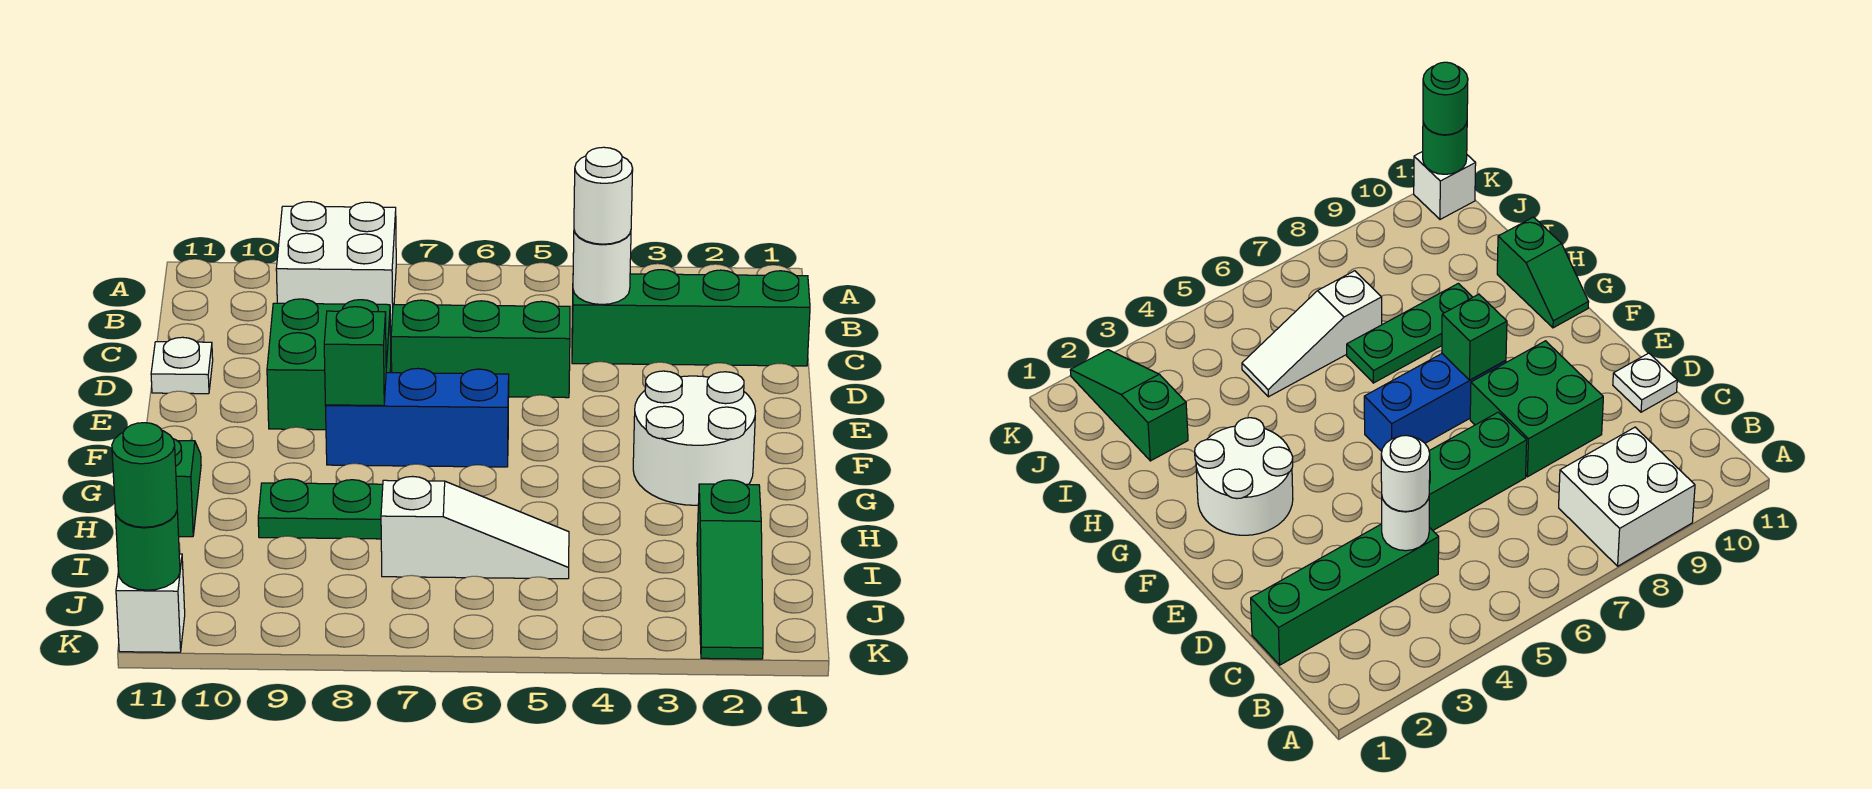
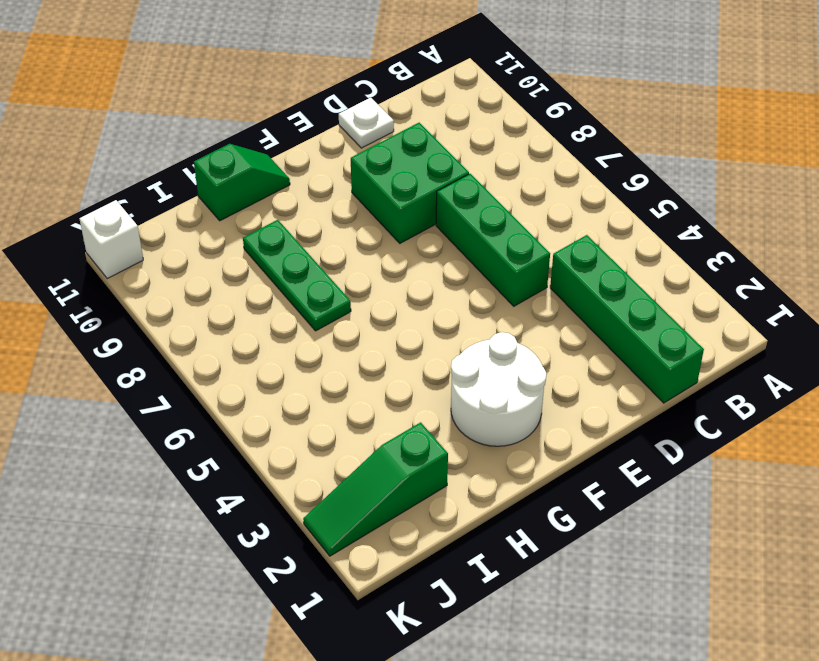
none -> white brick A8:B9 level 1
none -> blue brick F6:F8 level 1
none -> white slope I5:I7 level 1 top 7

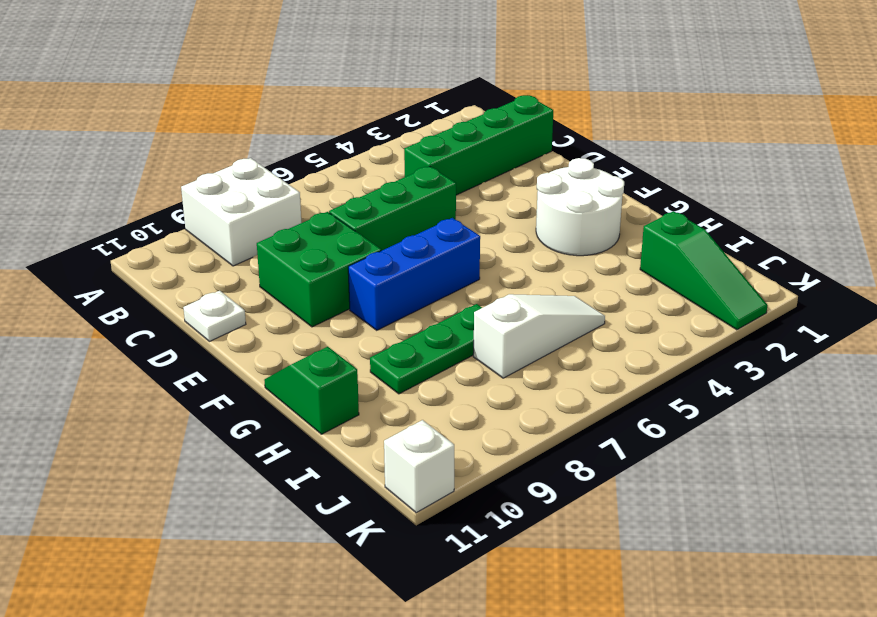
none -> white round brick C4 level 2
none -> green brick F8 level 2
none -> green round brick K11 level 2

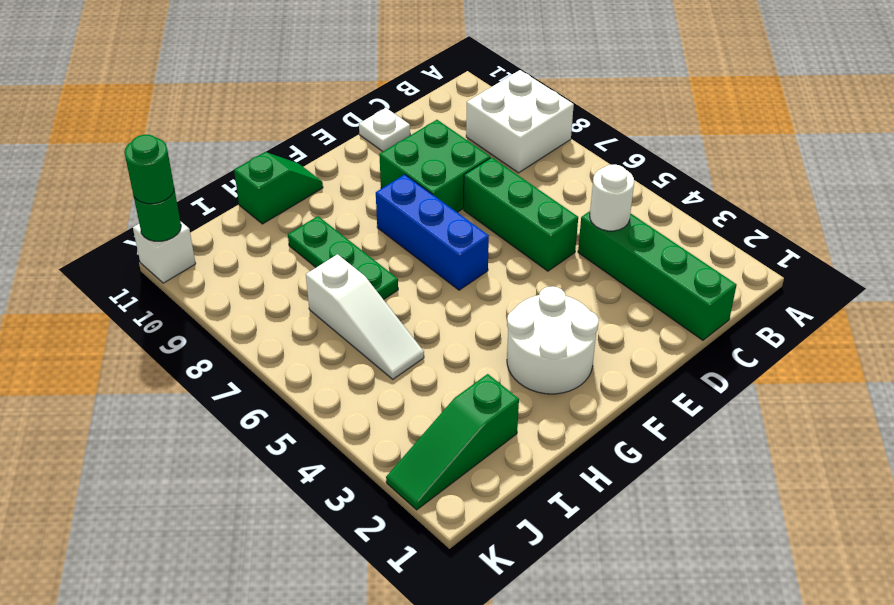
none -> green brick F8 level 2
none -> white round brick C4 level 3

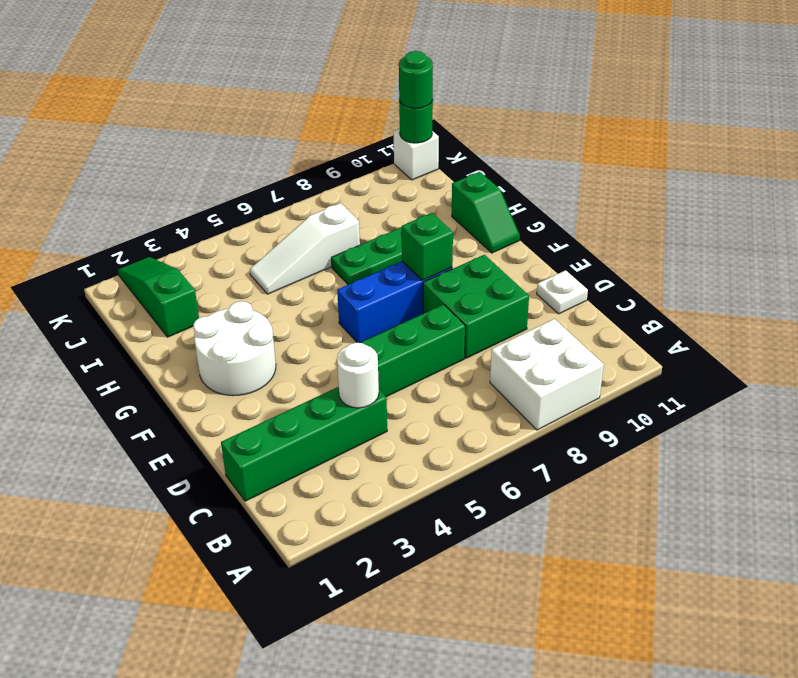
none -> white round brick C4 level 3

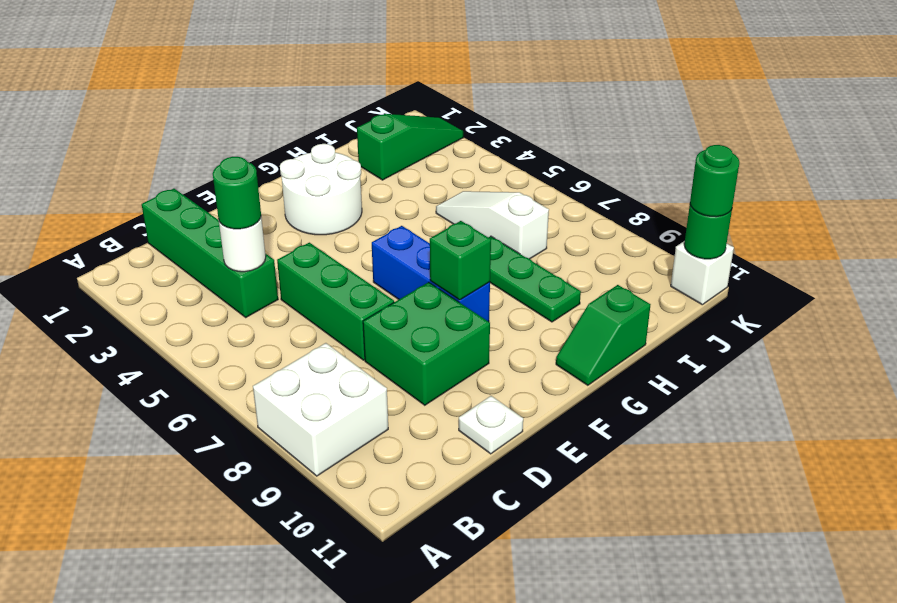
green round brick C4 level 3 -> white round brick C4 level 3

